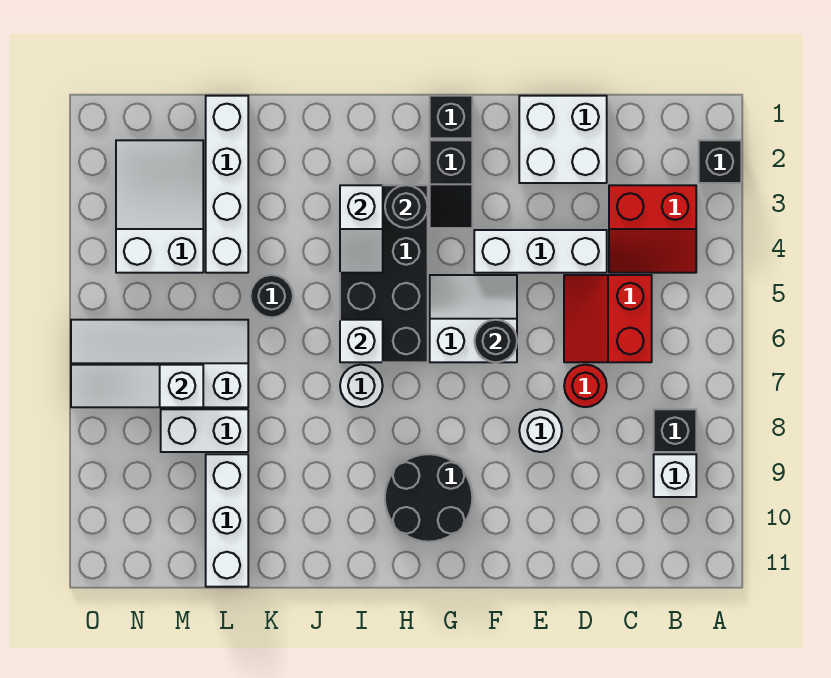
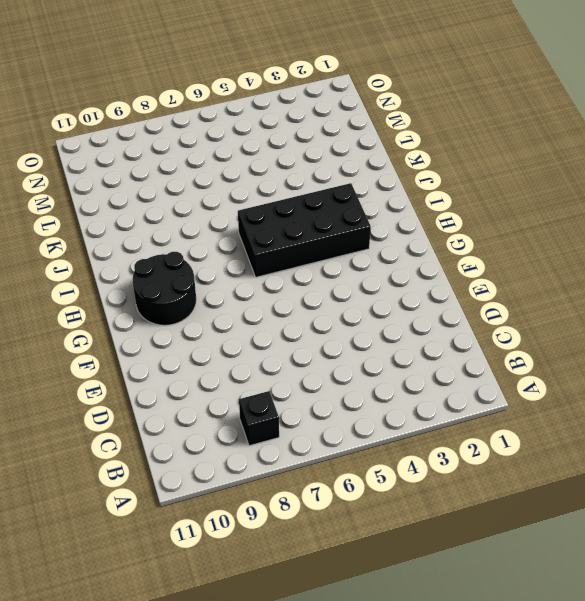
none -> black brick A2 level 1
none -> red slope B3:C4 level 1 top 3
none -> white brick B9 level 1

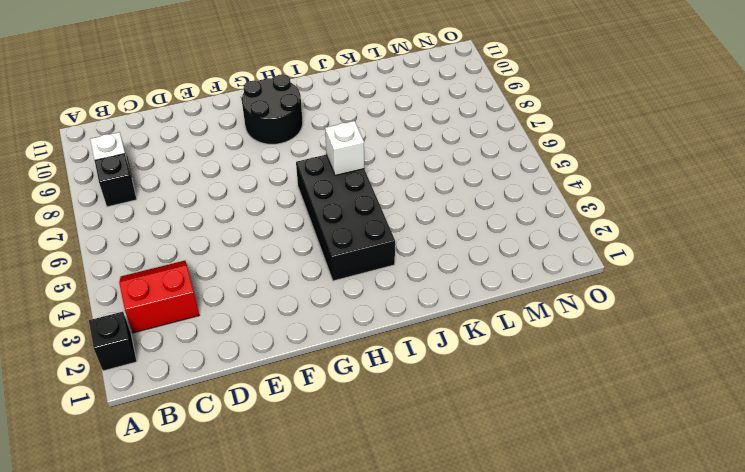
none -> red slope C5:D6 level 1 top C
none -> white brick D1:E2 level 1
none -> white brick D4:F4 level 1

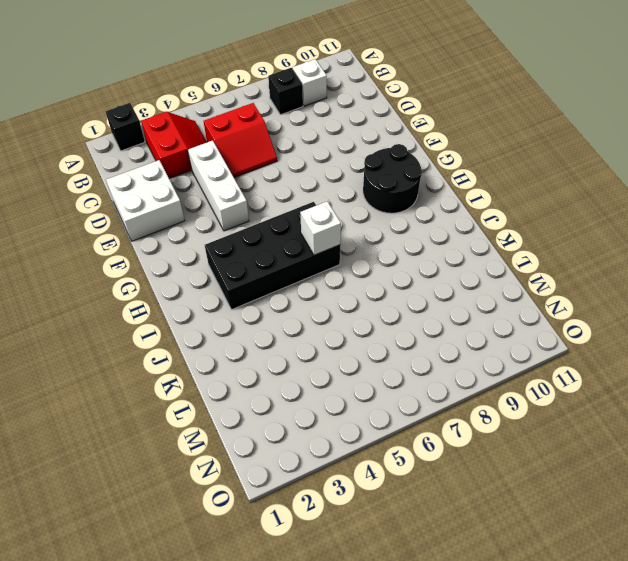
none -> red round brick D7 level 1
none -> white round brick E8 level 1
none -> white slope F5:G6 level 1 top 6

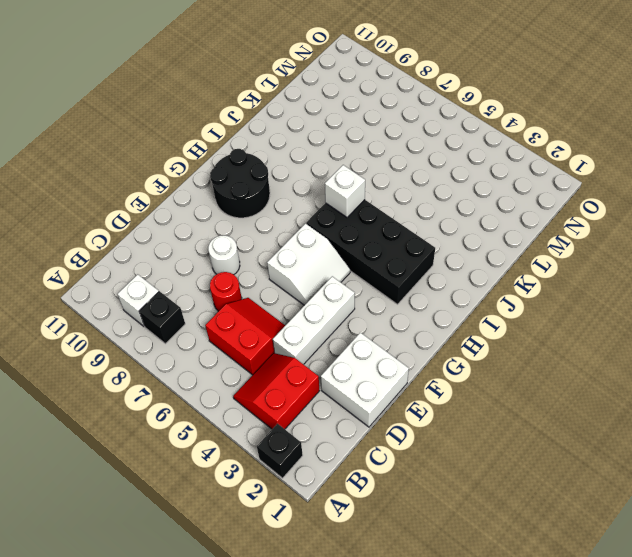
none -> black brick G1 level 1
none -> black slope G2:G3 level 1 top 2
none -> white round brick I7 level 1

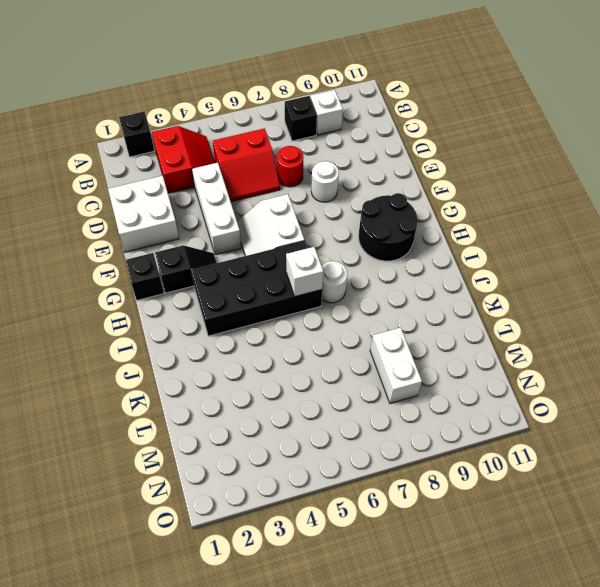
none -> black round brick K5 level 1
none -> white brick L1:L4 level 1
none -> white slope L6:O7 level 1 top 7

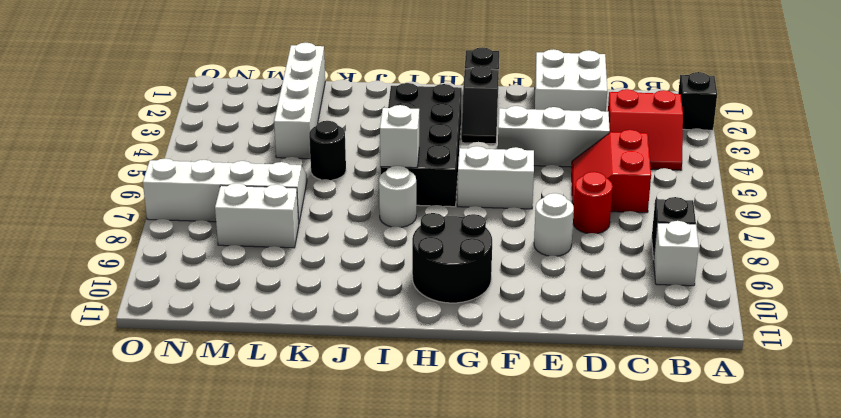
none -> white brick L9:L11 level 1
none -> white slope M2:N4 level 1 top 4
none -> black round brick F6 level 2

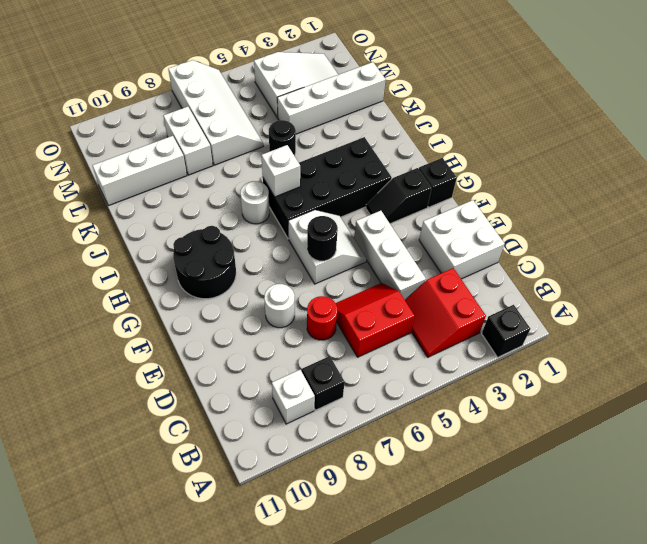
none -> black round brick H3 level 2
none -> white slope I3:I4 level 2 top 3
none -> white slope M7:O7 level 2 top M

